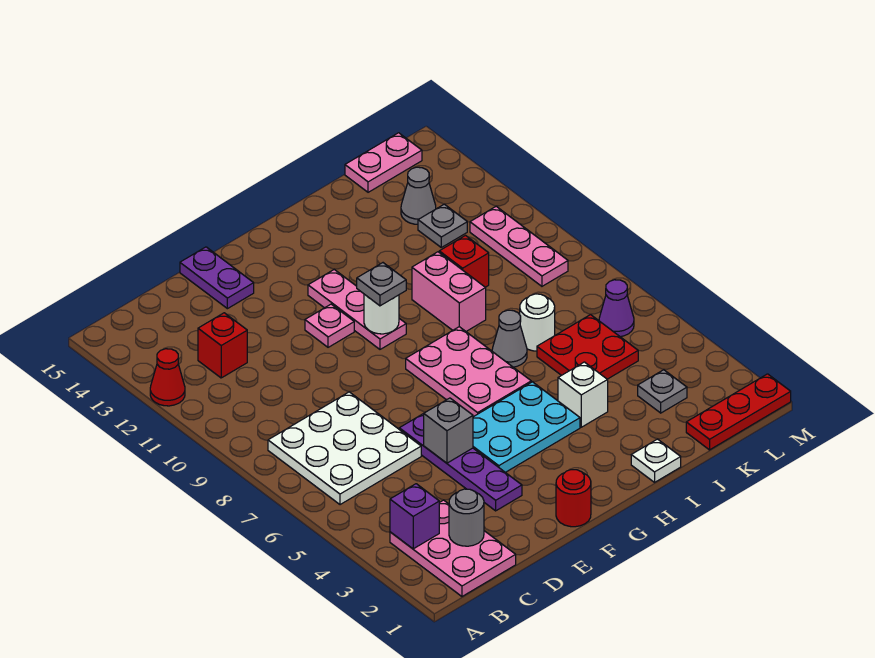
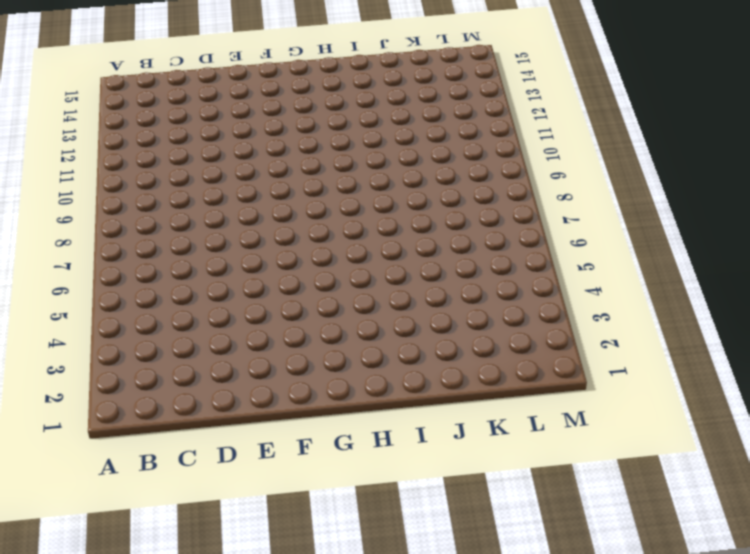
none -> red cone A12 level 1
none -> pink plate B1:C3 level 1
none -> white plate B6:D8 level 1
none -> red brick C12 level 1

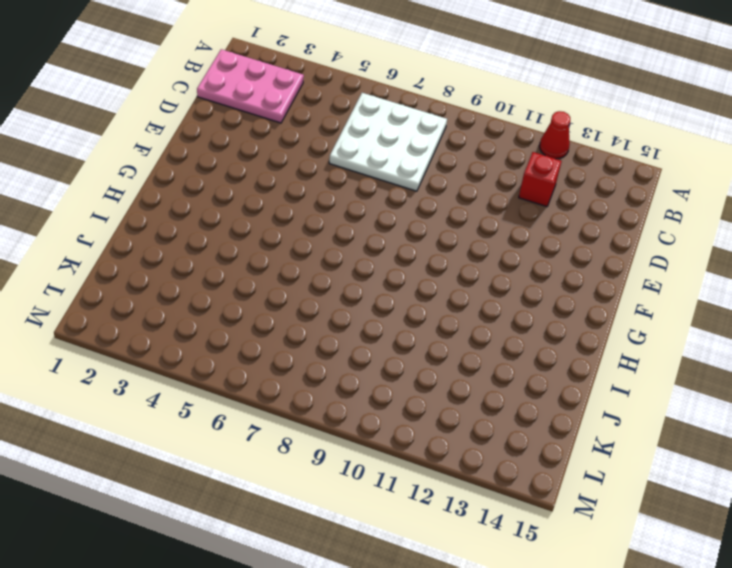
none -> purple plate E3:E6 level 1
none -> purple plate E14:E15 level 1
none -> red round brick F1 level 1
none -> cyan plate F4:H5 level 1

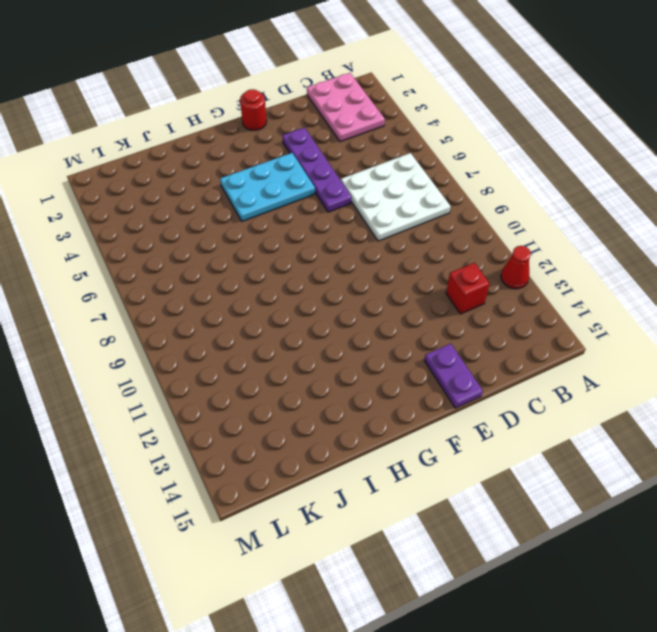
none -> pink plate F11 level 1
none -> pink plate G6:H8 level 1
none -> pink plate G10:G12 level 1
none -> white plate I1 level 1

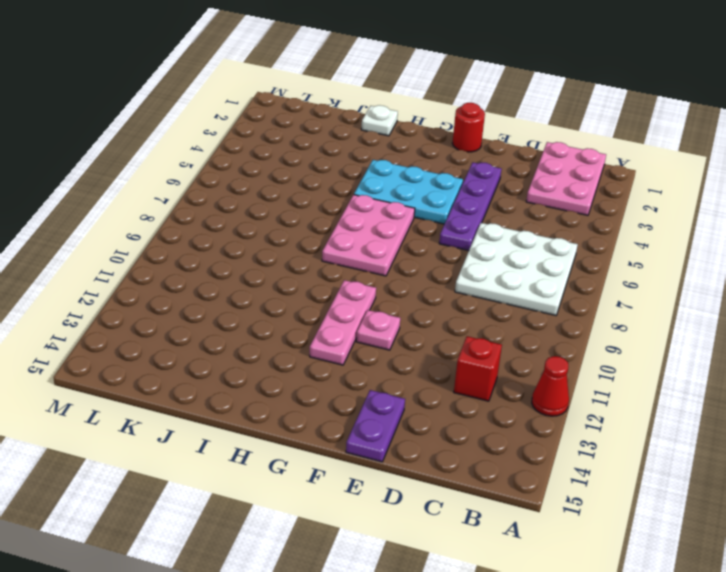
none -> white brick I4 level 1
none -> grey cone I7 level 1
none -> pink brick I9:I10 level 1
none -> red plate J5:K6 level 1

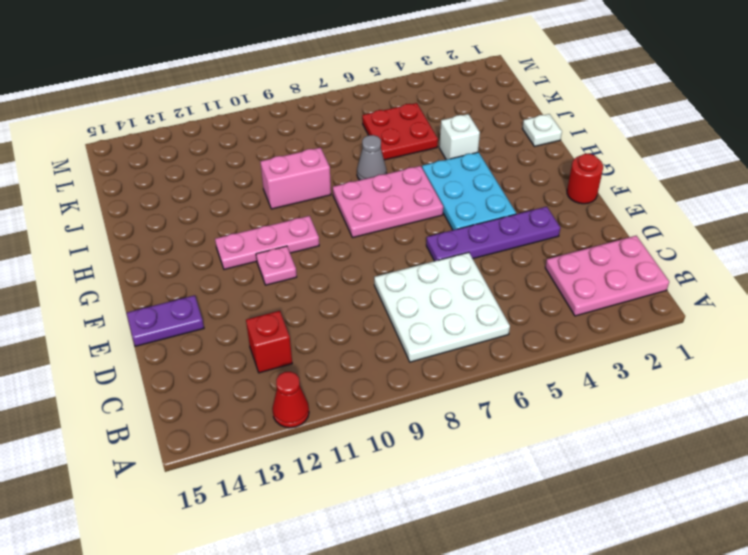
none -> white round brick J7 level 1
none -> red brick J10 level 1
none -> red plate K1:M1 level 1
none -> grey plate K3 level 1

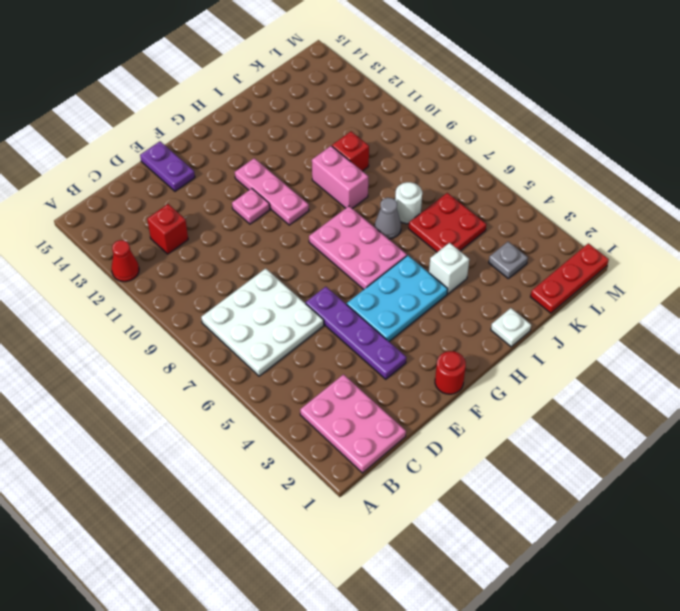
none -> grey plate K12 level 1
none -> grey cone K13 level 1
none -> pink plate K15:L15 level 1
none -> purple cone L6 level 1

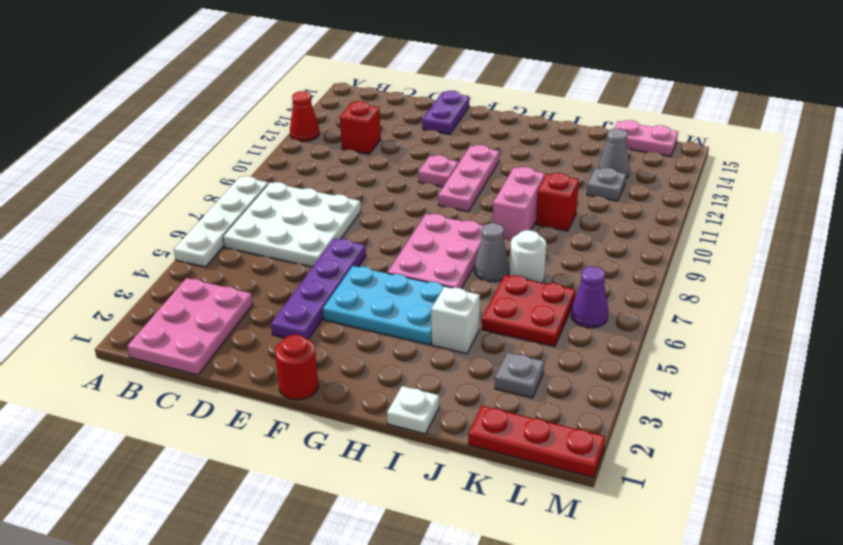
white plate A5:A8 level 1 -> none
none -> pink plate L9:L11 level 1
none -> purple brick B3 level 2
none -> grey round brick C2 level 2
none -> grey brick E5 level 2

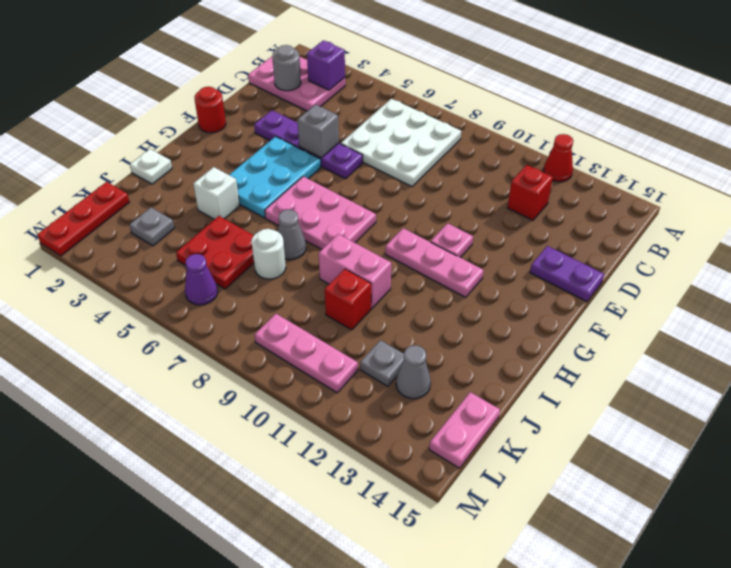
none -> white round brick G10 level 2
none -> grey plate G10 level 3

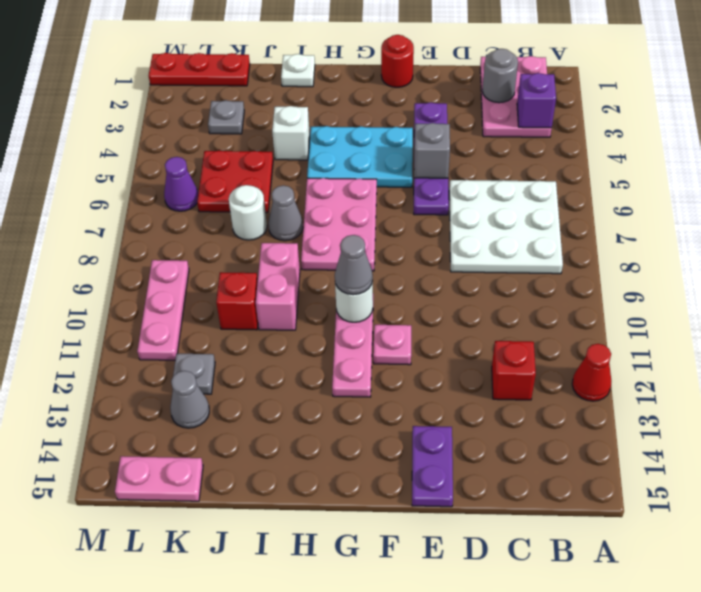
grey cone G10 level 3 -> grey plate G10 level 3

